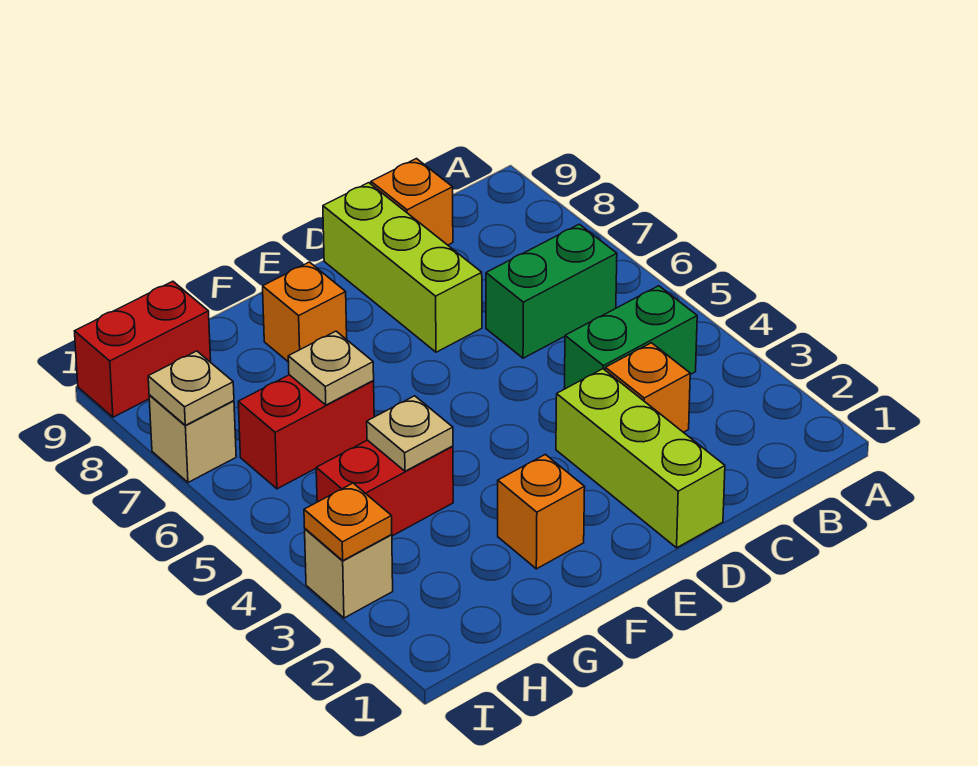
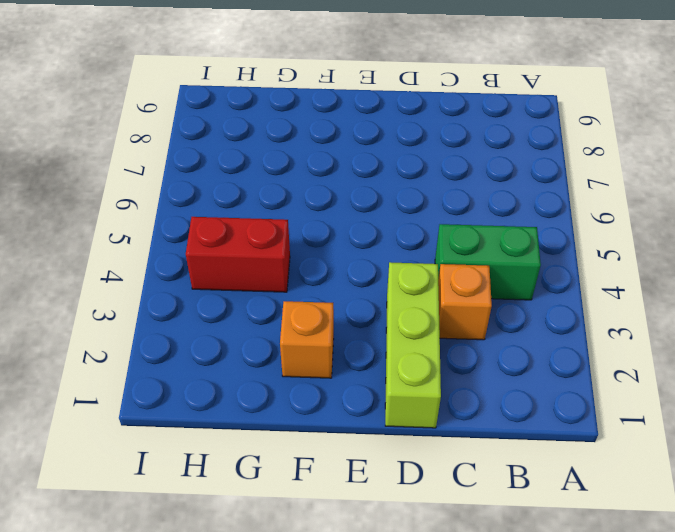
none -> green brick B6:C6 level 1
none -> orange brick C9 level 1
none -> lime brick D7:D9 level 1

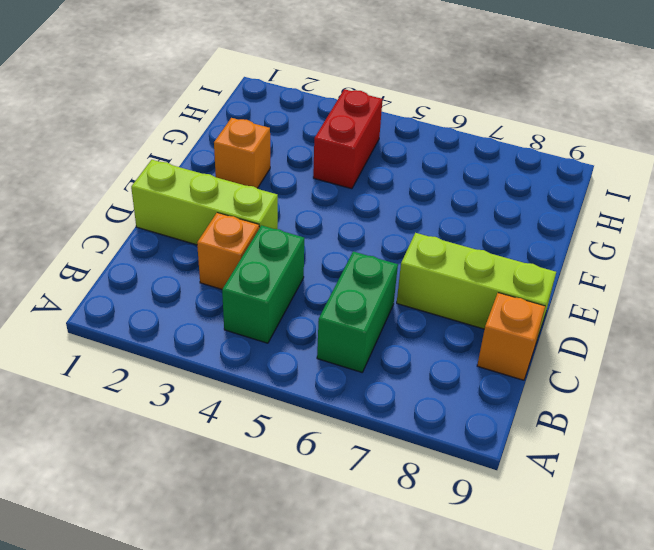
none -> orange brick F8 level 1
none -> red brick G6:H6 level 1
none -> red brick H9:I9 level 1

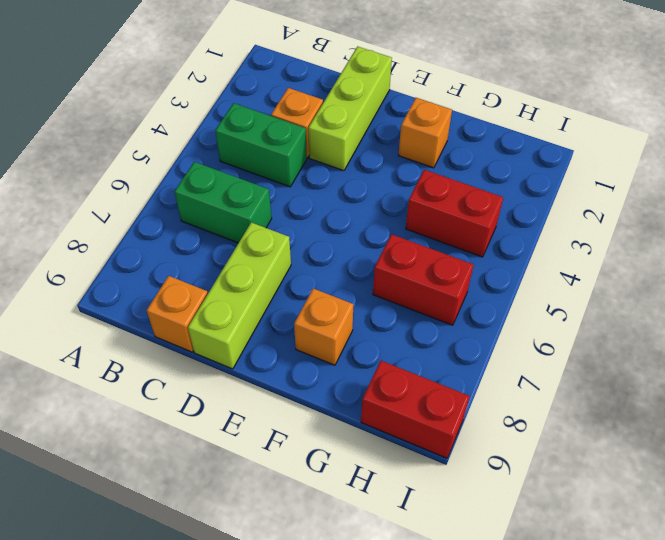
none -> tan brick I3 level 1
none -> tan brick I7 level 1
none -> tan plate G4 level 2

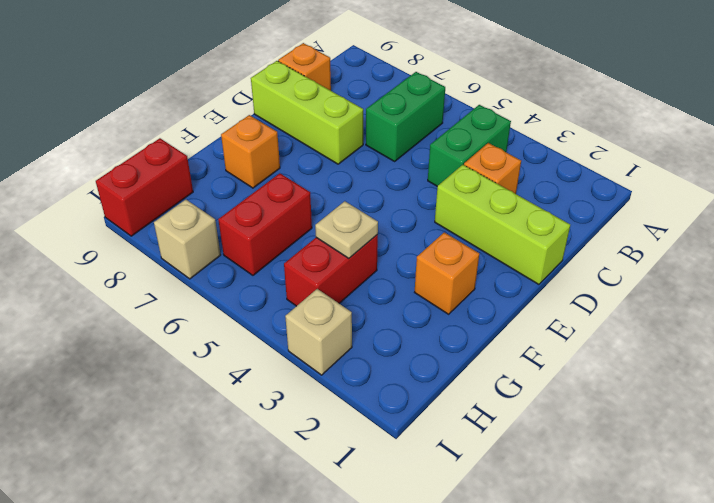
none -> tan plate G6 level 2
none -> orange plate I3 level 2
none -> tan plate I7 level 2

